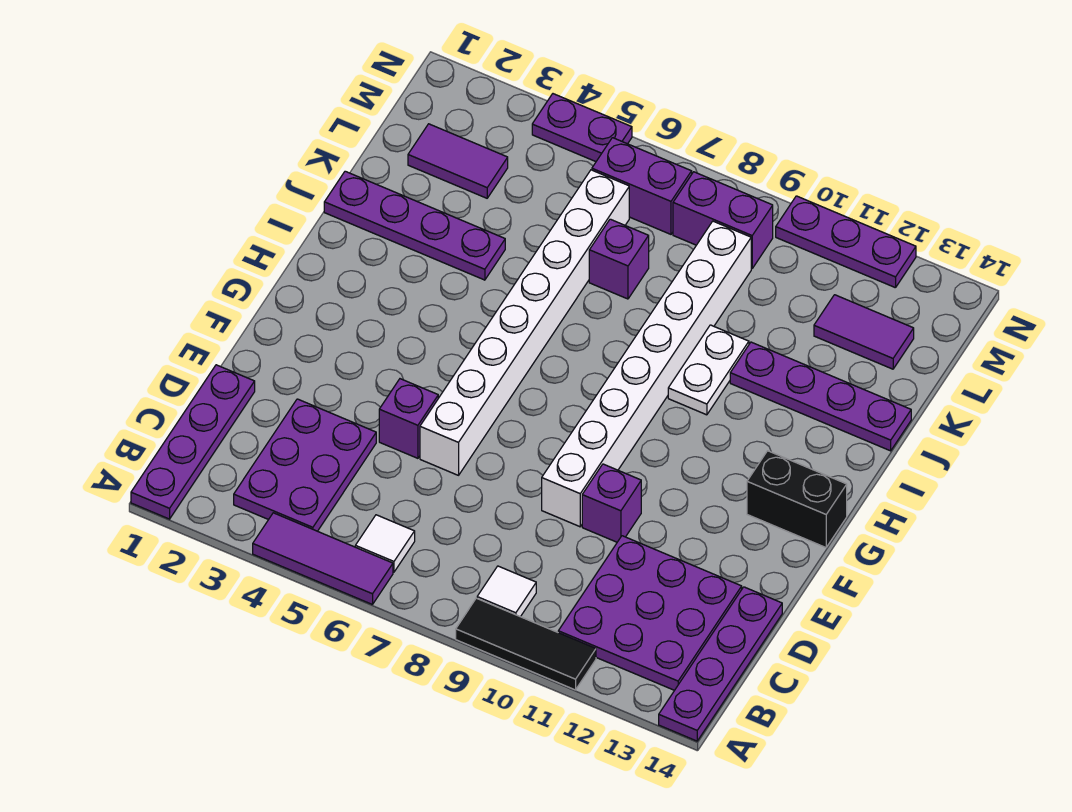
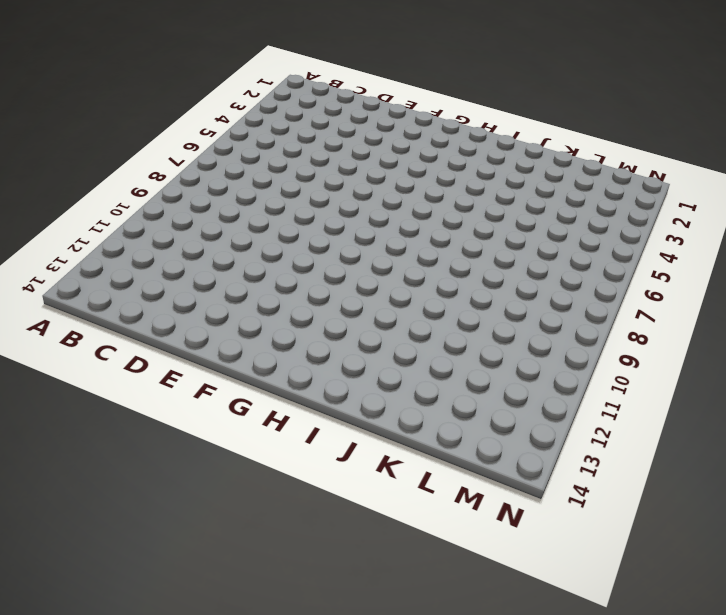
none -> purple plate A1:D1 level 1
none -> purple tile A4:A6 level 1
none -> black tile A9:A11 level 1

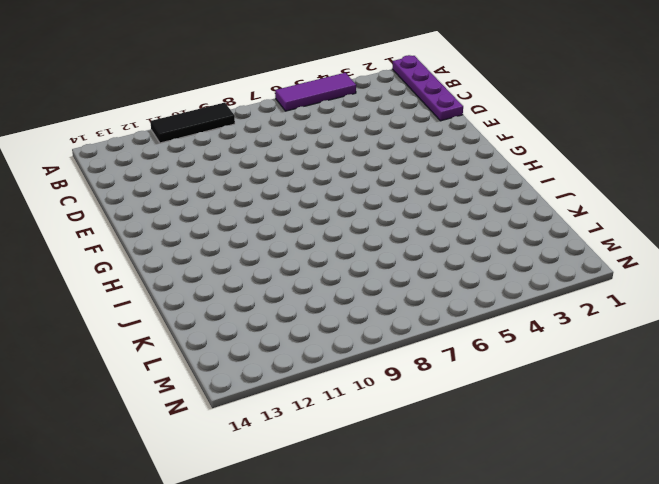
none -> purple plate A14:D14 level 1
none -> purple plate B3:D4 level 1
none -> white tile B6 level 1

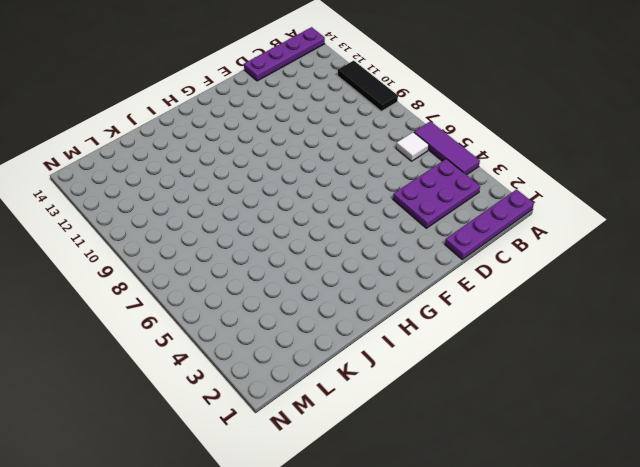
none -> white tile B9 level 1
none -> purple plate B11:D13 level 1
none -> purple brick E5 level 1

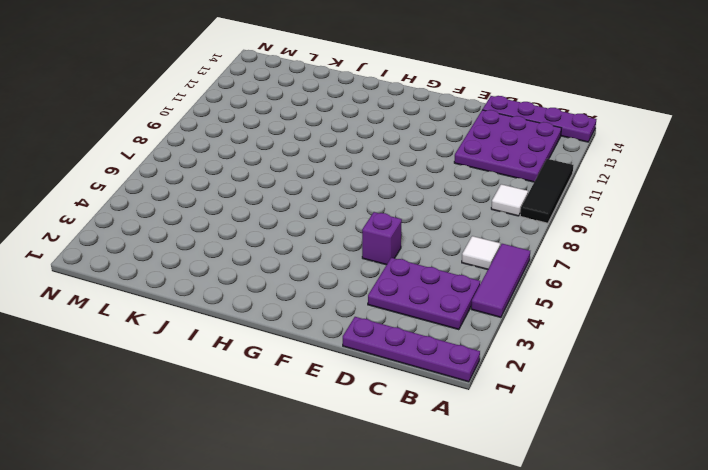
none -> white brick E6:L6 level 1
none -> white brick E9:L9 level 1
none -> purple brick E10 level 1

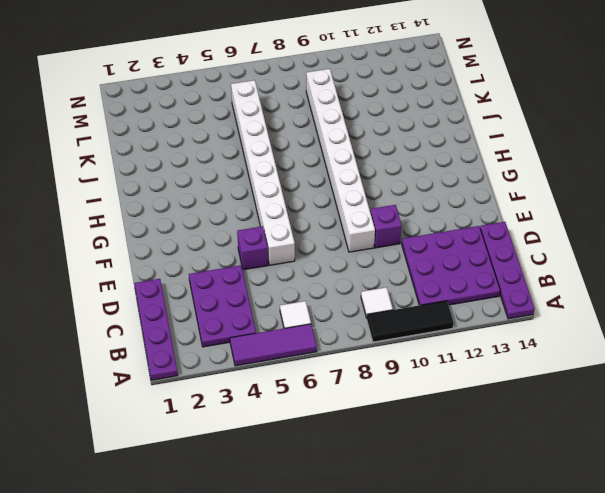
none -> black brick G13:G14 level 1
none -> white plate I10:J10 level 1
none -> purple plate J1:J4 level 1

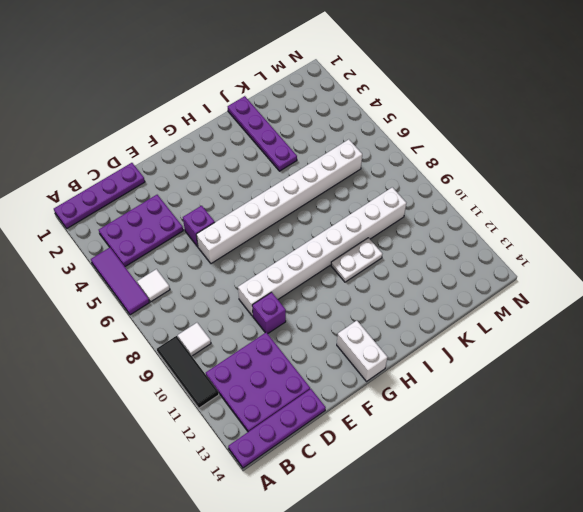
white brick G13:G14 level 1 -> black brick G13:G14 level 1
none -> purple plate J11:J14 level 1
none -> purple brick K7 level 1
none -> purple tile L2:L3 level 1

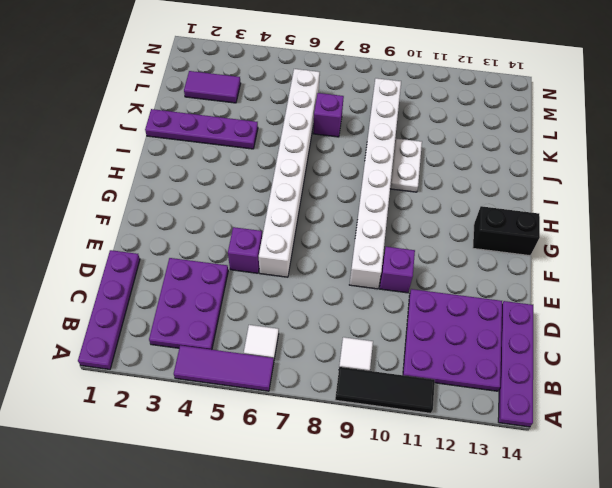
none -> purple plate J11:J14 level 1
none -> purple tile L12:L13 level 1
none -> purple brick M6:M7 level 1

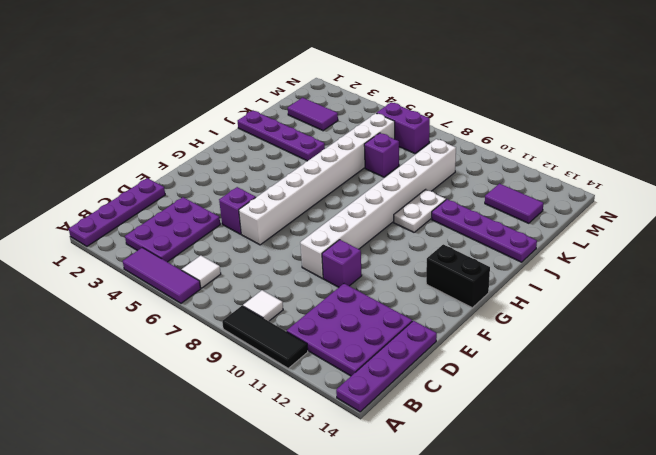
none -> purple brick M8:M9 level 1
none -> purple plate N4:N5 level 1
none -> purple plate N10:N12 level 1

